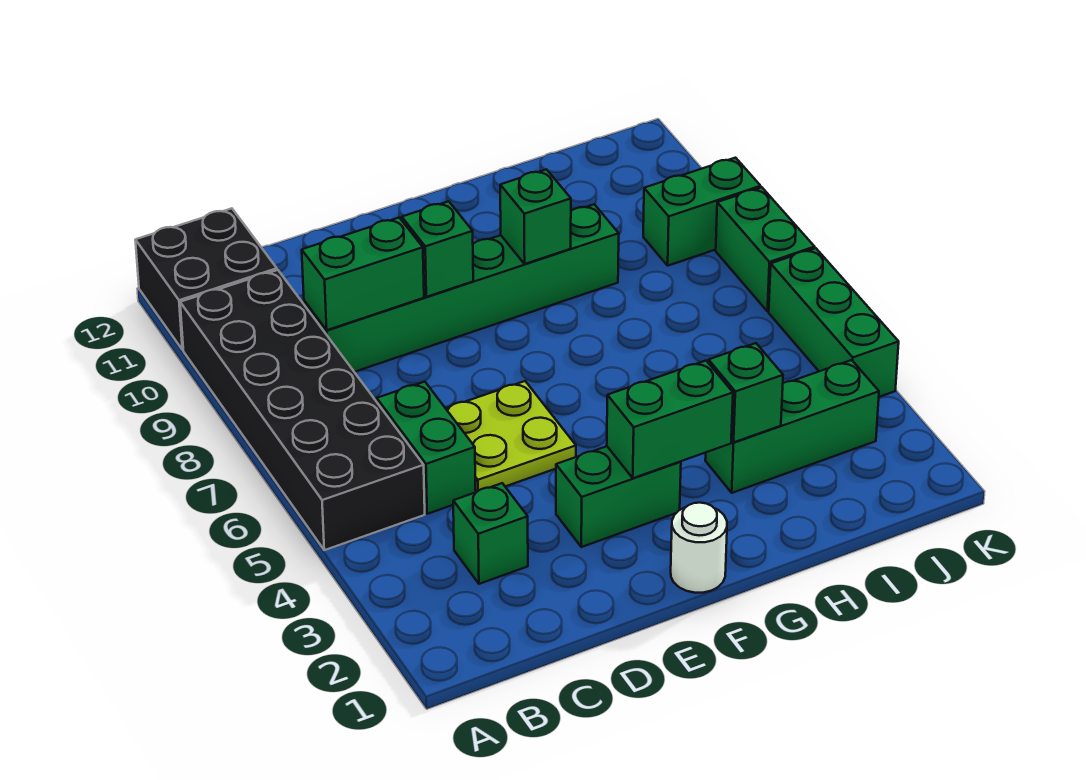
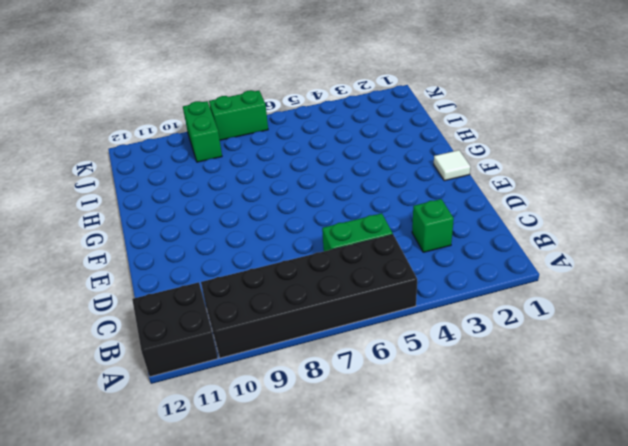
white tile F1 level 1 -> white round brick F1 level 1
none -> green brick C9:H9 level 1
none -> lime plate D5:E6 level 1
none -> green brick E3:F3 level 1

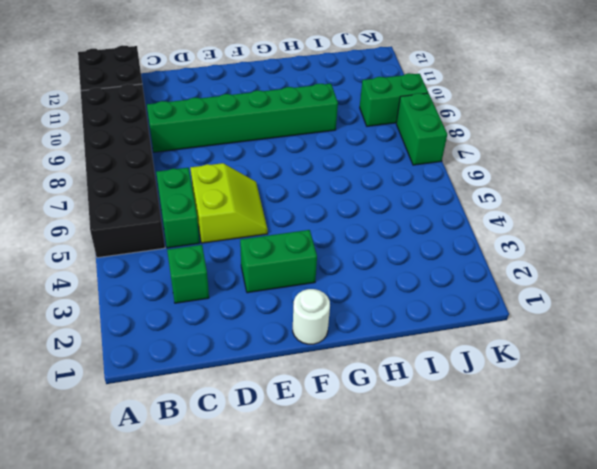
lime slope D5:E6 level 1 top D -> lime plate D5:E6 level 1
none -> green brick H3:J3 level 1
none -> green brick K4:K6 level 1
none -> green brick C9:D9 level 2

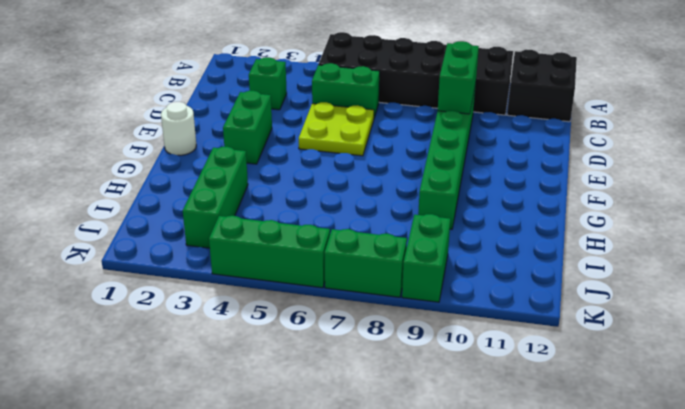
none -> green brick E9 level 2
none -> green brick F3:G3 level 2
none -> green brick G9 level 2

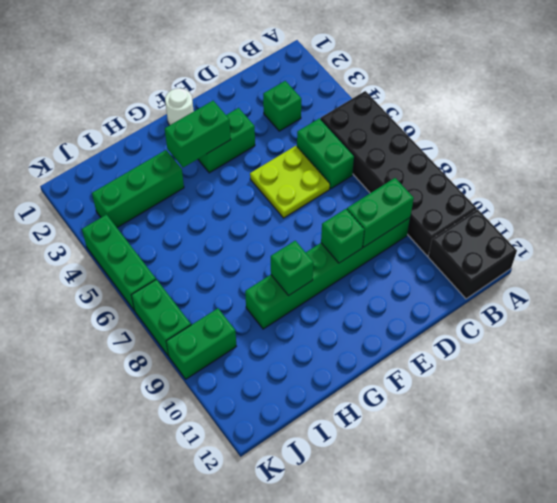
none -> green brick H3 level 2

